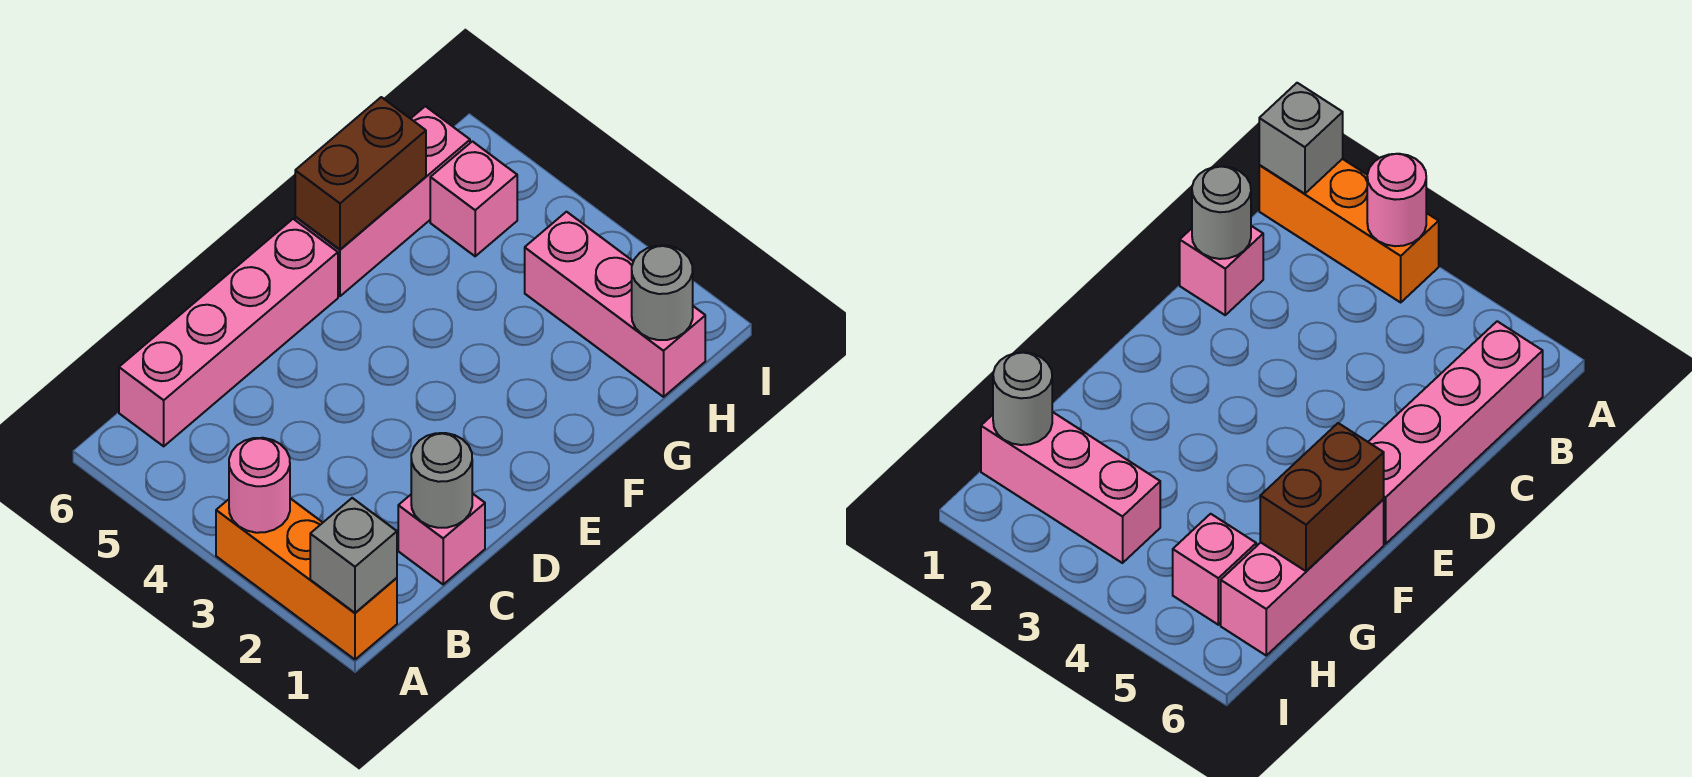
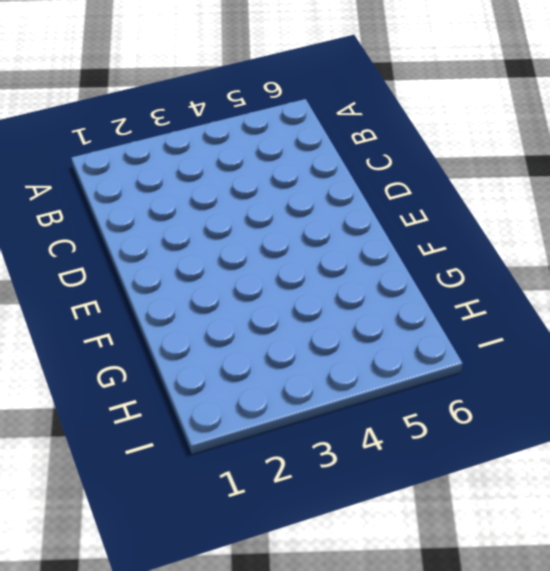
none -> orange brick A1:A3 level 1
none -> pink brick B6:E6 level 1

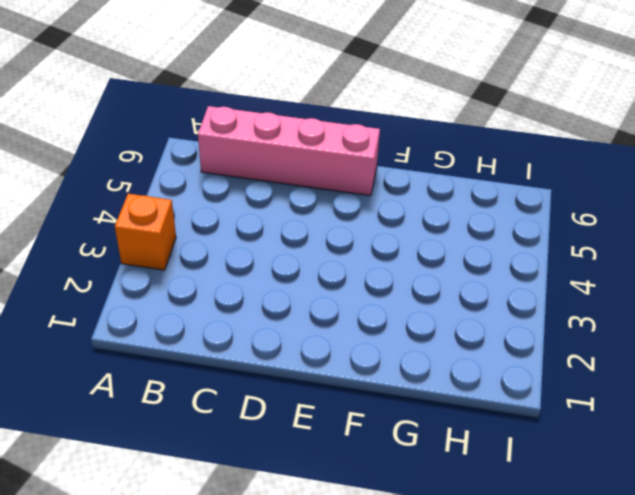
orange brick A3 level 1 -> orange brick A1:A3 level 1
none -> pink brick C1 level 1
none -> pink brick F6:H6 level 1

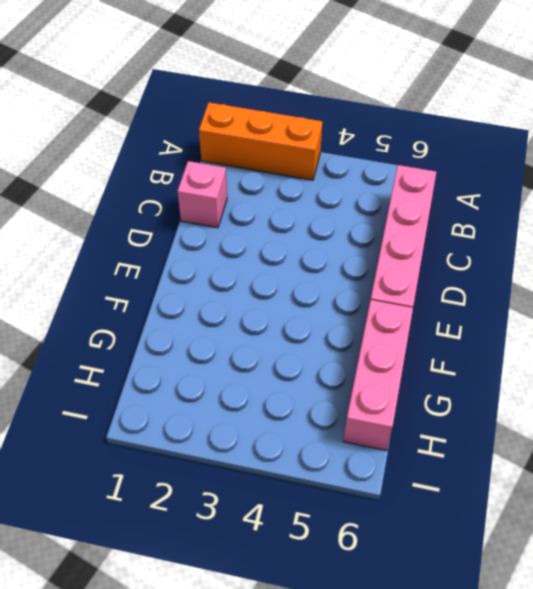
none -> pink brick H1:H3 level 1
none -> pink brick H5 level 1

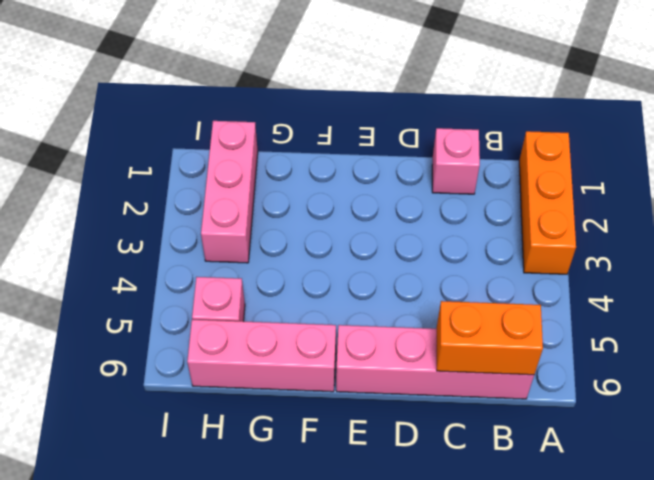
orange brick B6:C6 level 2 -> none
none -> grey brick A1 level 2
none -> pink round brick A3 level 2

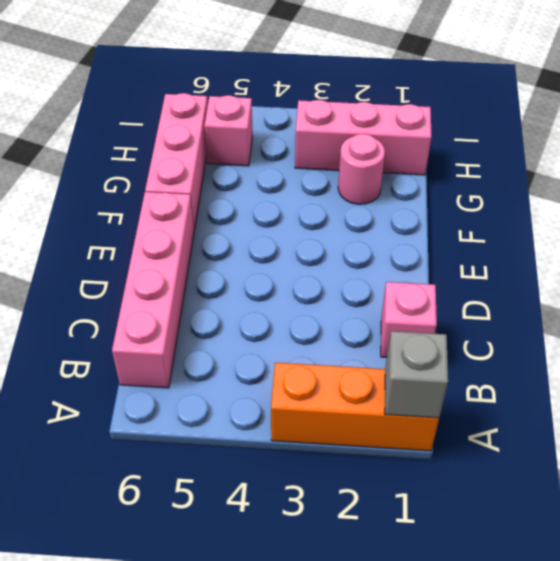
pink round brick G2 level 1 -> pink round brick A3 level 2
none -> grey round brick C1 level 2
none -> brown brick F6:G6 level 2

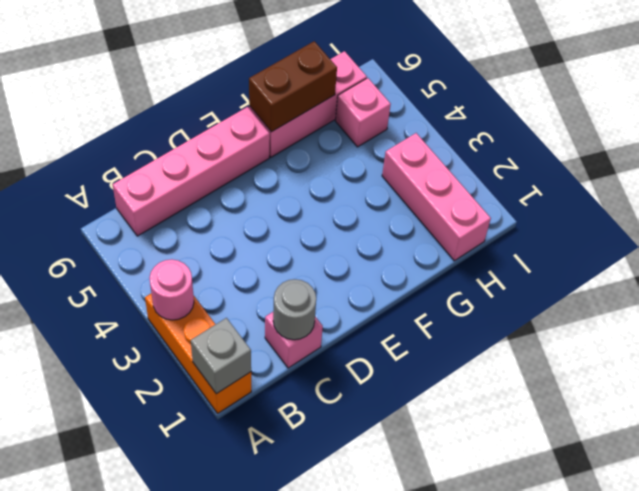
none -> grey round brick H1 level 2

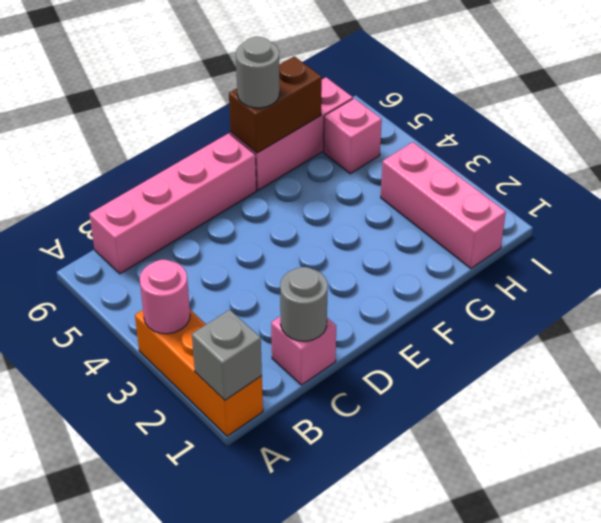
grey round brick F6 level 3 -> grey round brick H1 level 2

